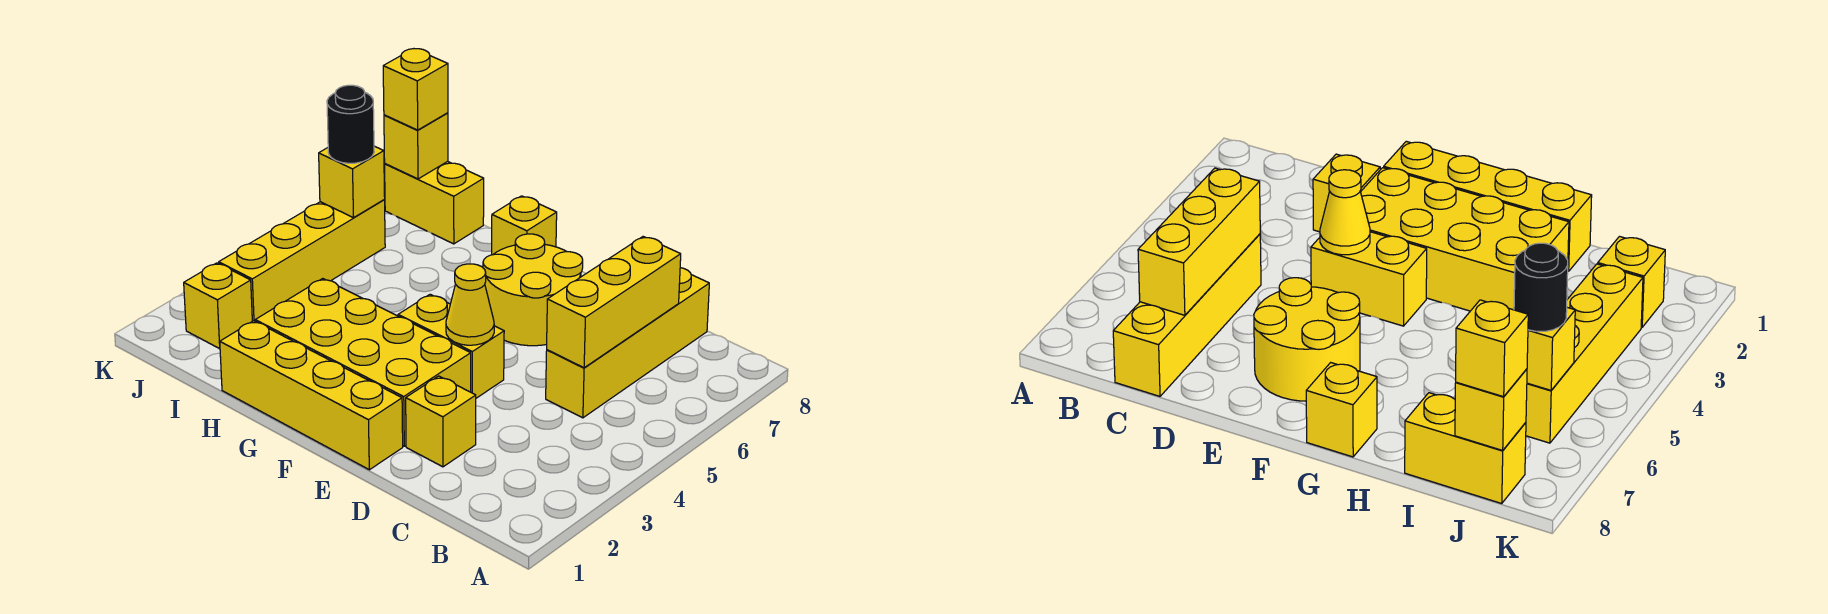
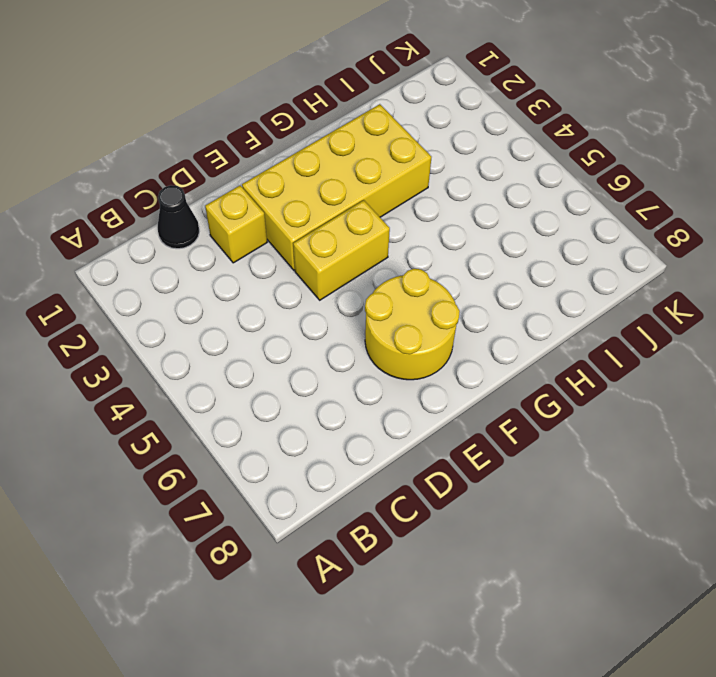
black cone C1 level 1 -> none
none -> yellow brick C5:C8 level 1
none -> yellow brick E1:H1 level 1
none -> yellow brick G8 level 1

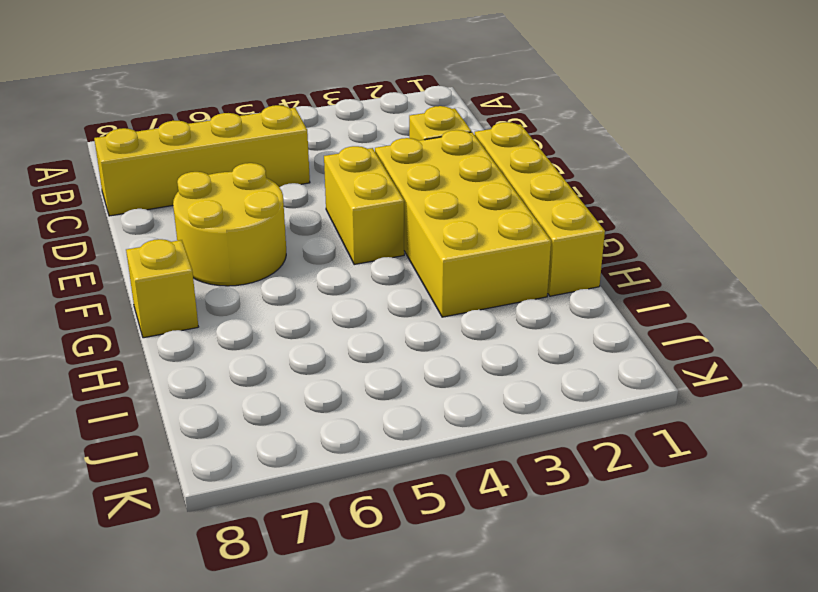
none -> yellow brick I8:J8 level 1
none -> yellow brick J2 level 1
none -> yellow brick J3:J6 level 1

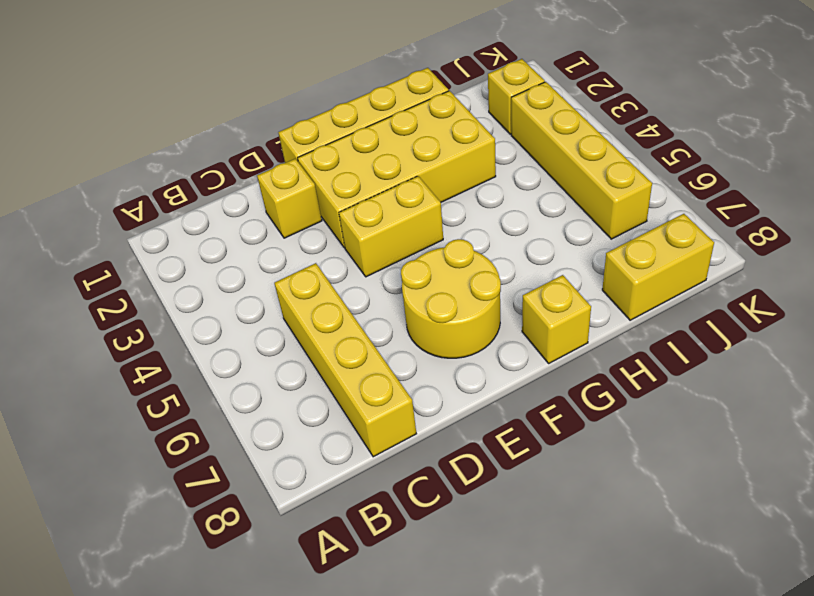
none -> yellow brick C5:C7 level 2
none -> yellow cone E4 level 2
none -> yellow brick J6 level 2

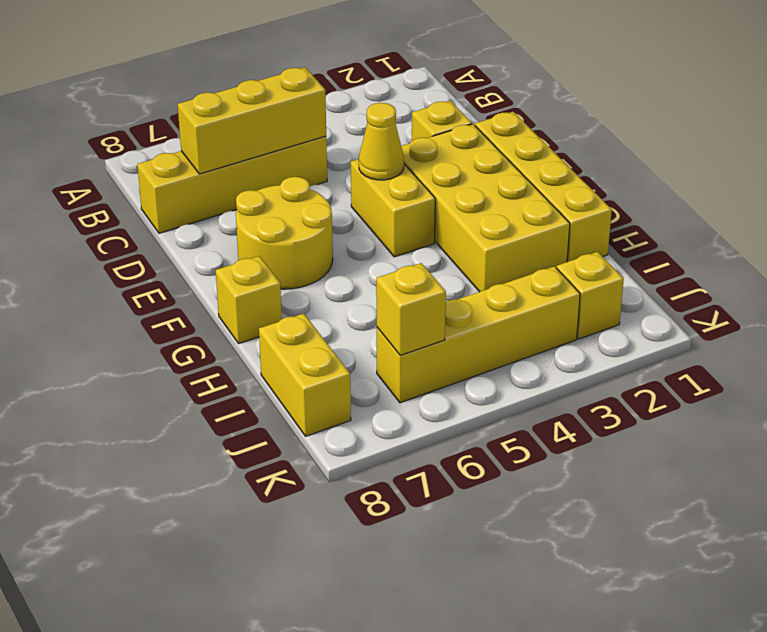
none -> yellow brick J8 level 2
none -> black round brick J6 level 3
none -> yellow brick J8 level 3

